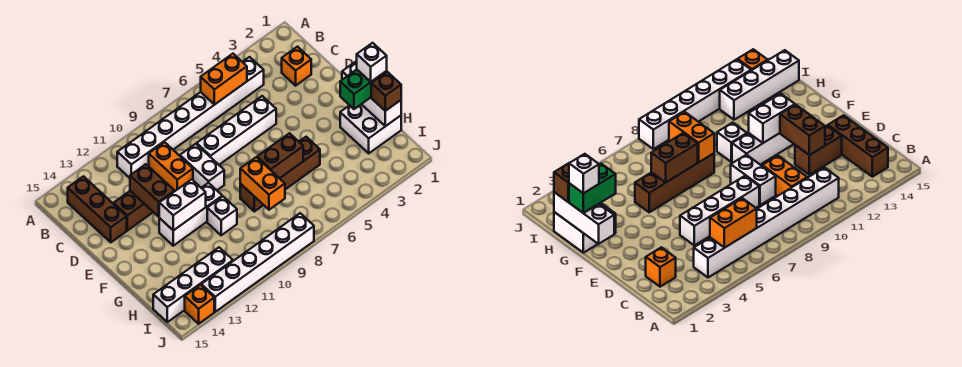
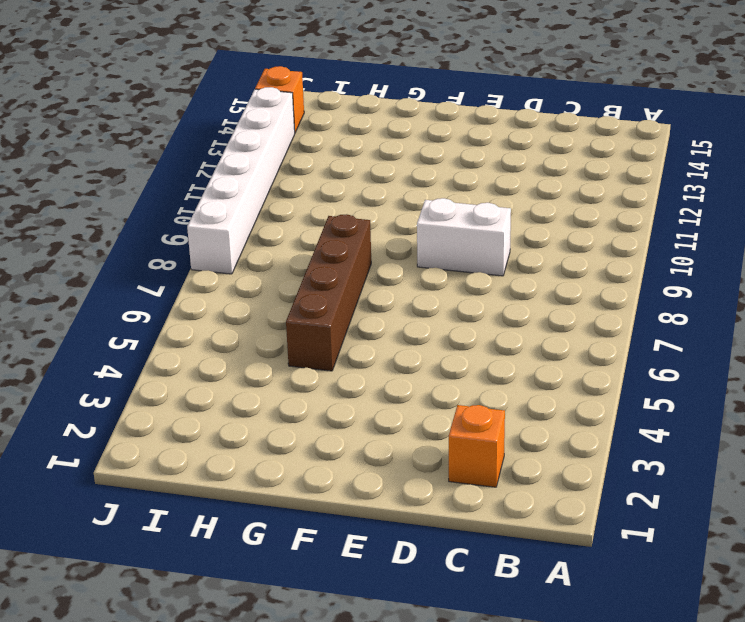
none -> white brick B4:B11 level 1
none -> brown brick B14:D14 level 1
none -> orange brick C10:D10 level 1

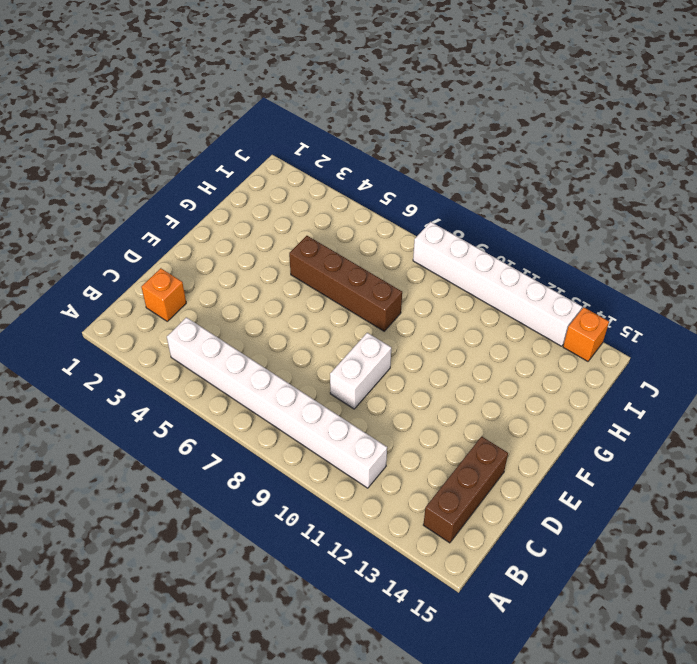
none -> orange brick C10:D10 level 1
none -> white brick D5:D8 level 1
none -> brown brick D12:D13 level 1

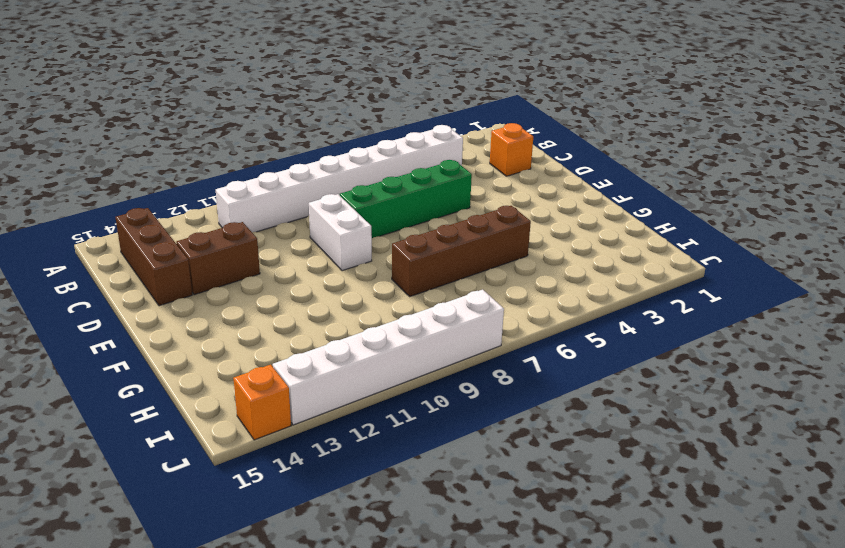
green brick D5:D8 level 1 -> white brick D5:D8 level 1
none -> orange brick C10:D10 level 1
none -> white brick F10:F12 level 1
none -> white brick G1:H2 level 1

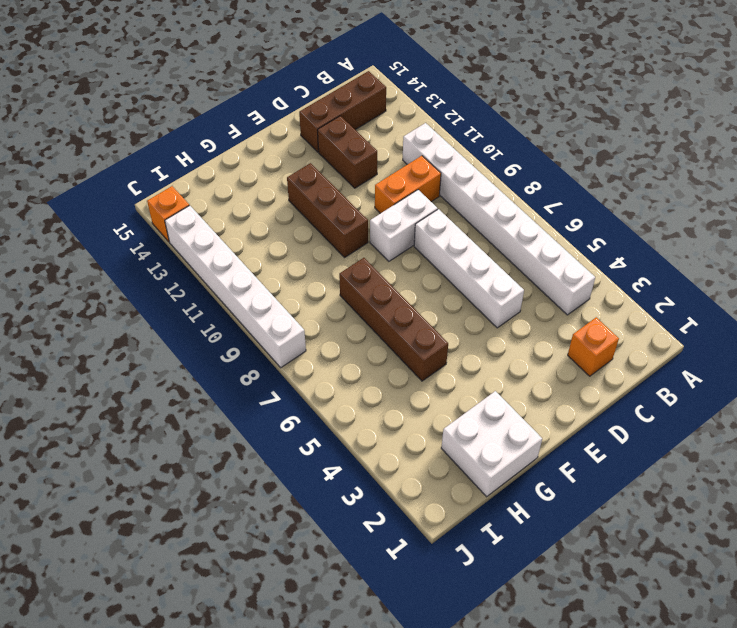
brown brick F10:F12 level 1 -> white brick F10:F12 level 1
none -> white brick G10 level 1
none -> white brick I12:I15 level 1
none -> orange brick B5:B6 level 2

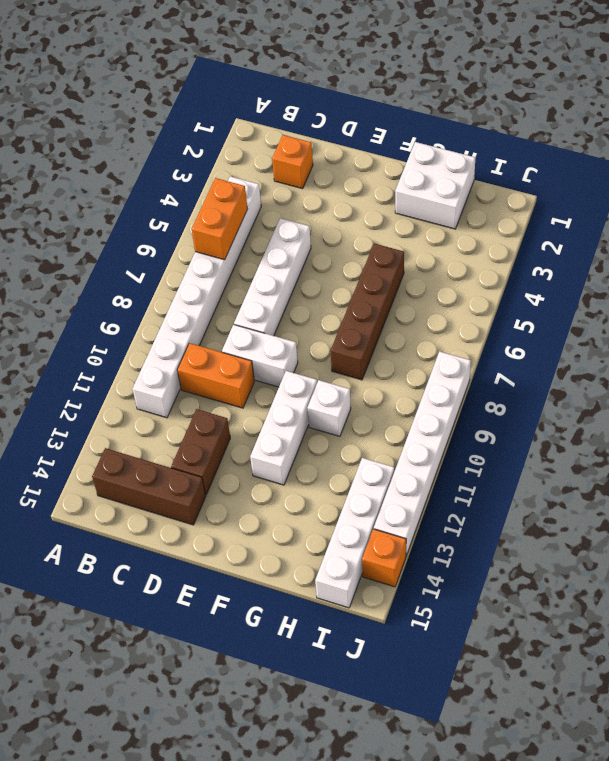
none -> brown brick D12:E12 level 2
none -> white brick F1:H1 level 2
none -> white brick F11:F12 level 2

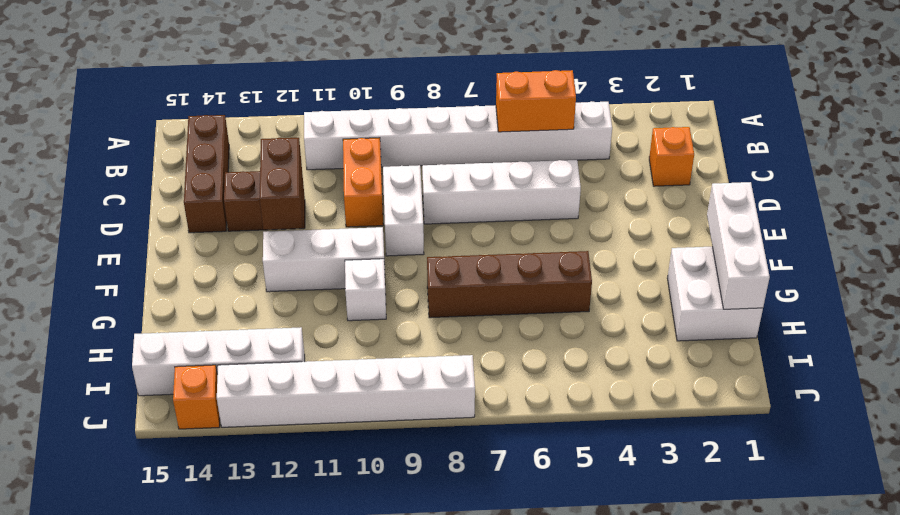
none -> white brick F11:F12 level 2
none -> brown brick G6:G7 level 2
none -> orange brick G8:H8 level 2

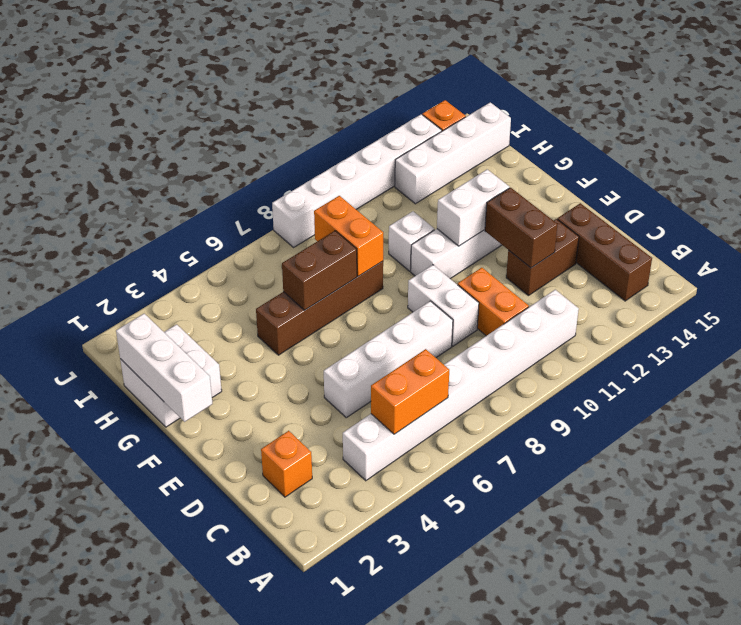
none -> green brick G1:G2 level 3
none -> brown brick H1 level 3
none -> white brick G1 level 4

